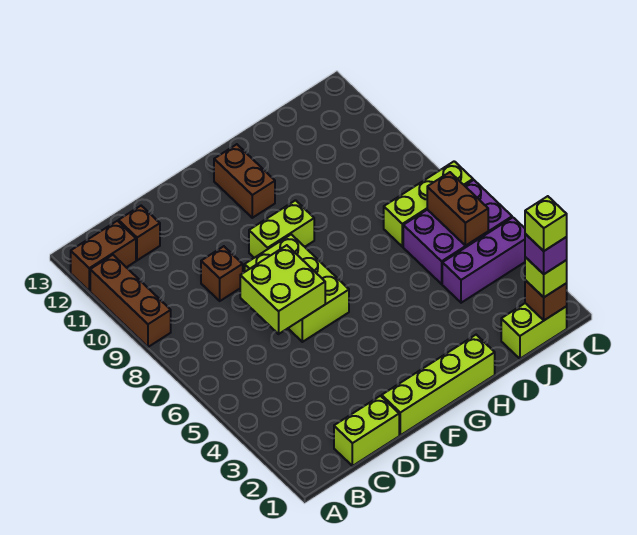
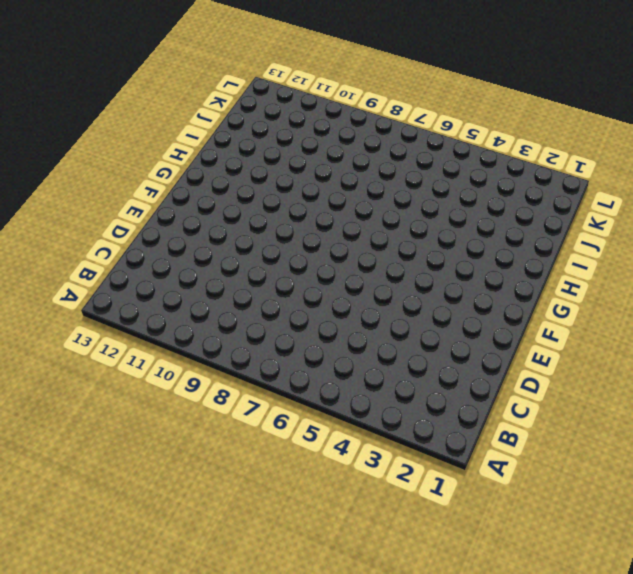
none -> brown brick A9:A11 level 1
none -> brown brick A12:B12 level 1
none -> lime brick C1:D1 level 1

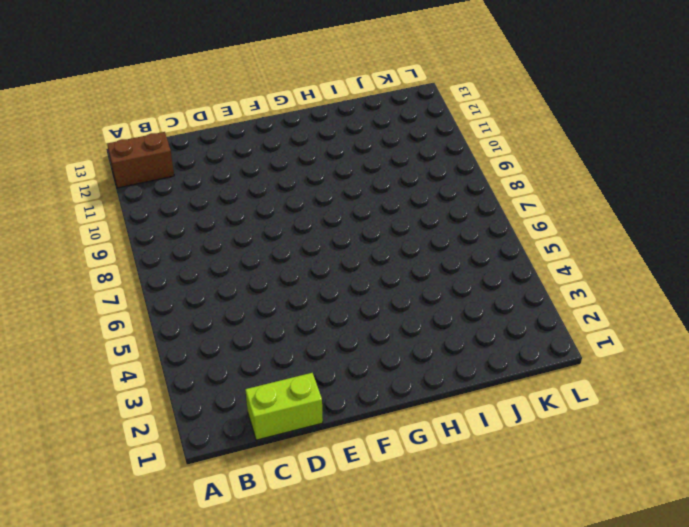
none -> brown brick A9:A11 level 1
none -> brown brick C12 level 1
none -> brown brick D9 level 1

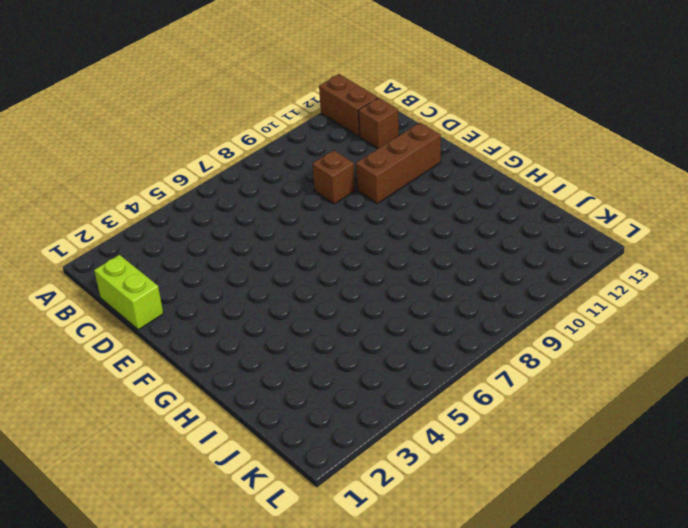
brown brick E10:E12 level 1 -> brown brick A9:A11 level 1
none -> lime brick E1:H1 level 1
none -> lime brick E6:F8 level 1
none -> lime brick F9:G9 level 1

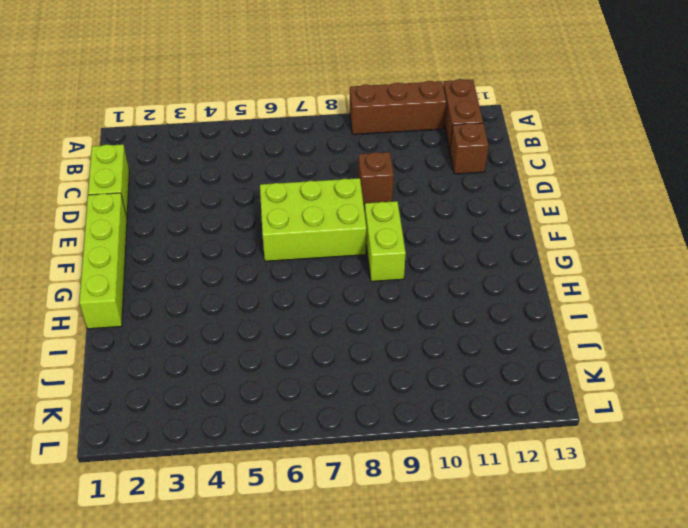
none -> brown brick G11:G12 level 1
none -> lime brick J1:K1 level 1
none -> purple brick J4:L4 level 1

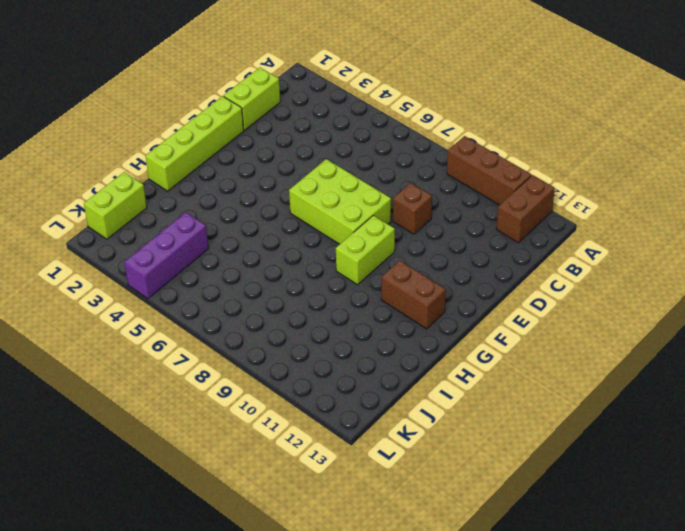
none -> brown brick C12 level 1
none -> purple brick J5:L6 level 1
none -> lime brick J7:L7 level 1

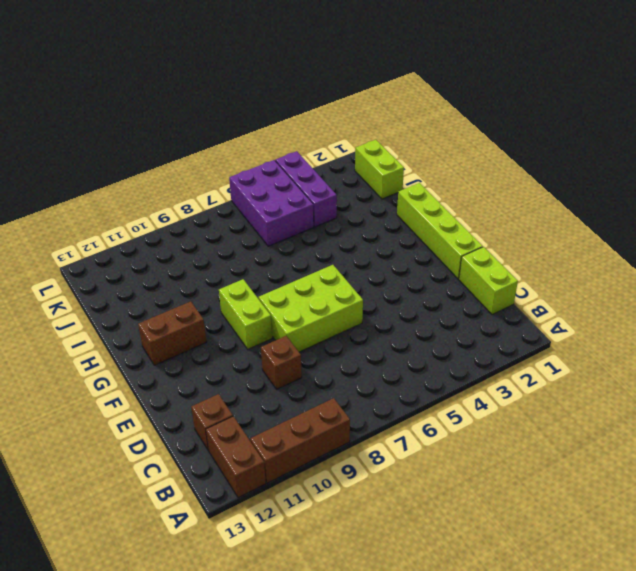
none -> lime brick J7:L7 level 1
none -> lime brick D6:E7 level 2
none -> brown brick K1 level 2

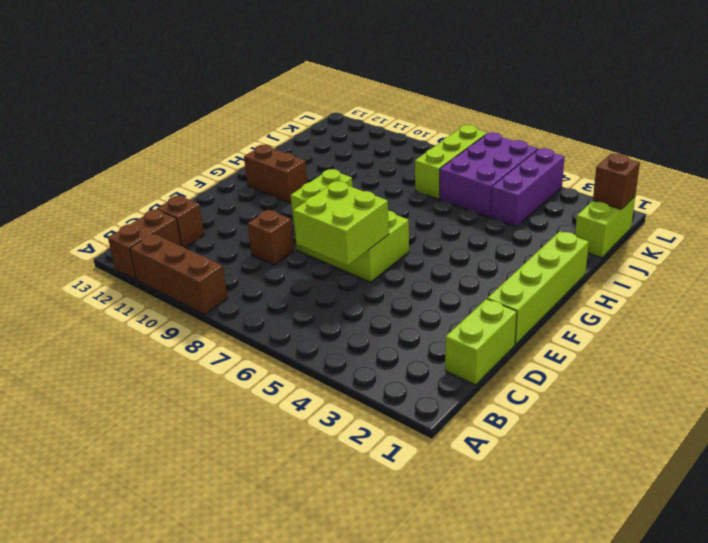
none -> brown brick K5:K6 level 2
none -> lime brick K1 level 3
none -> purple brick K1 level 4

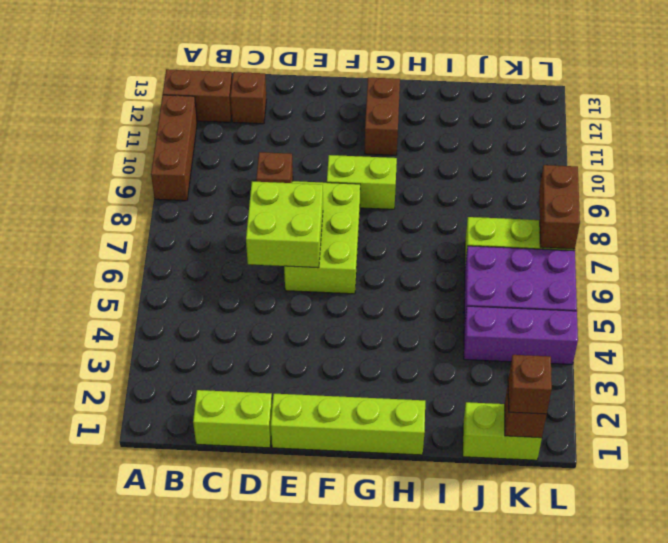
brown brick K1 level 3 -> lime brick K1 level 3
brown brick L7:L8 level 2 -> brown brick K5:K6 level 2
none -> purple brick K1 level 4
none -> lime brick K1 level 5

